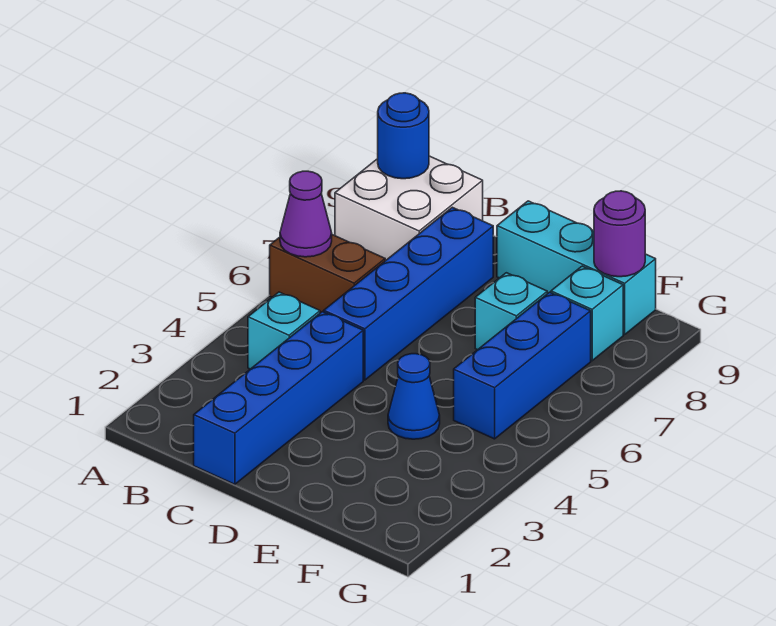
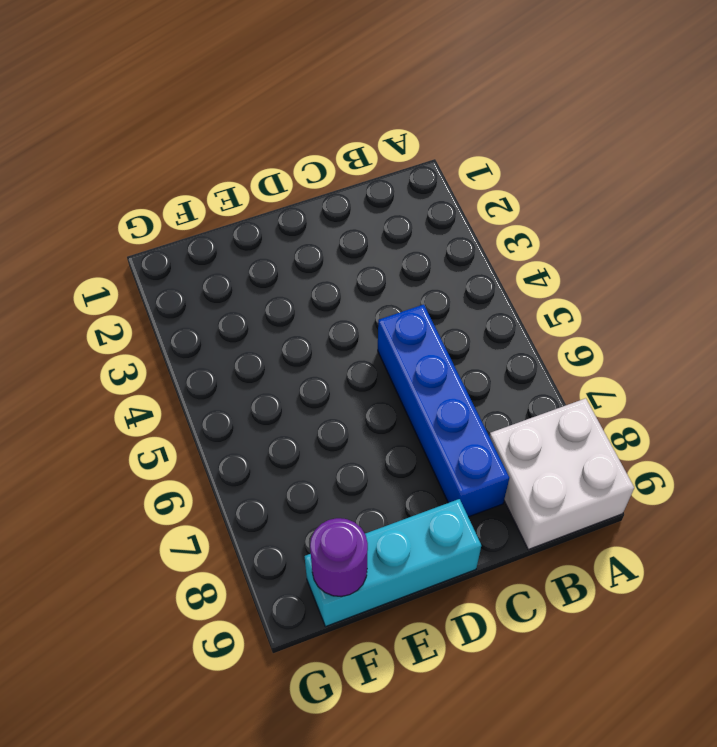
none -> brown brick A6:B6 level 1
none -> cyan brick B4 level 1
none -> blue brick C1:C4 level 1

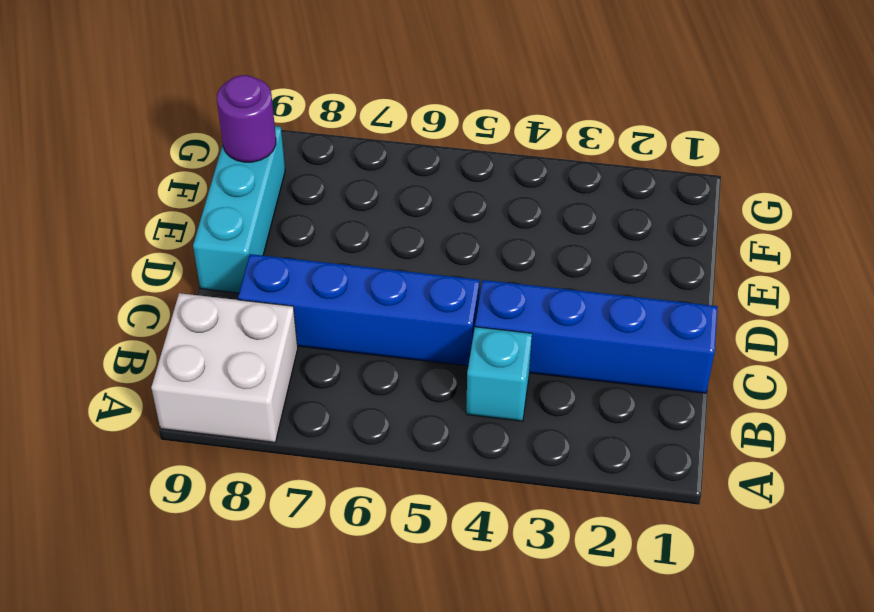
none -> brown brick A6:B6 level 1
none -> blue cone E4 level 1
none -> cyan brick E7 level 1

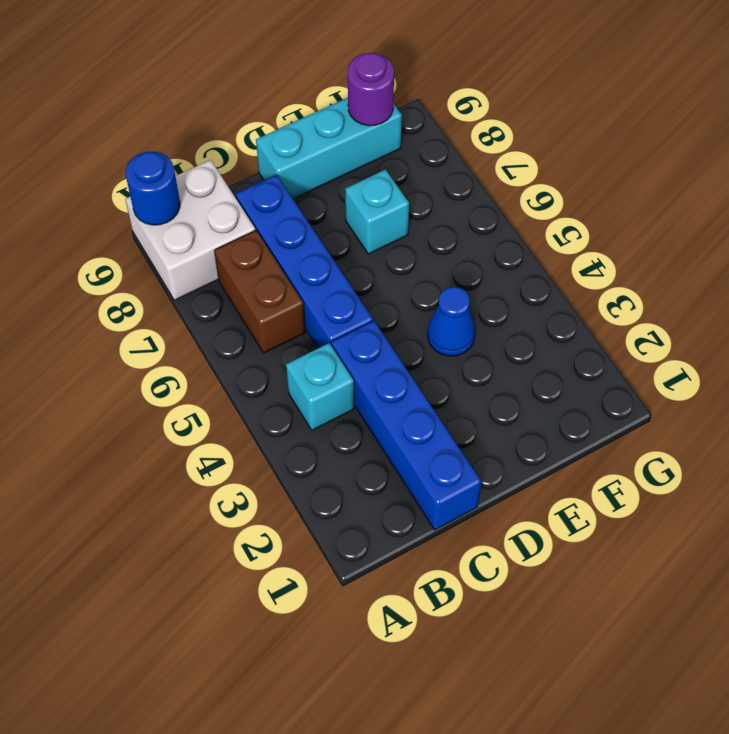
brown brick B6:B7 level 1 -> brown brick A6:B6 level 1
none -> blue brick F5:F7 level 1
none -> cyan brick F8 level 1
none -> purple cone A6 level 2

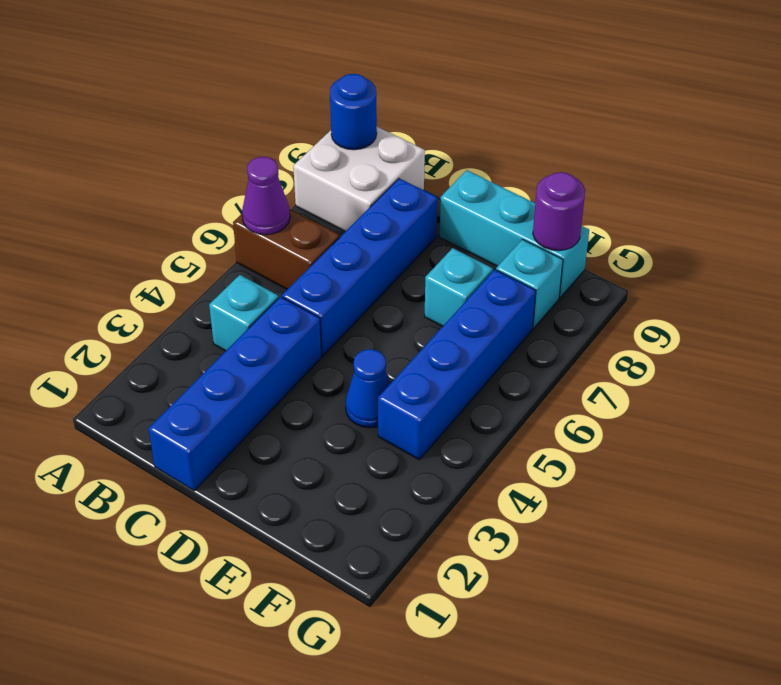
blue brick F4:F7 level 1 -> blue brick F5:F7 level 1

